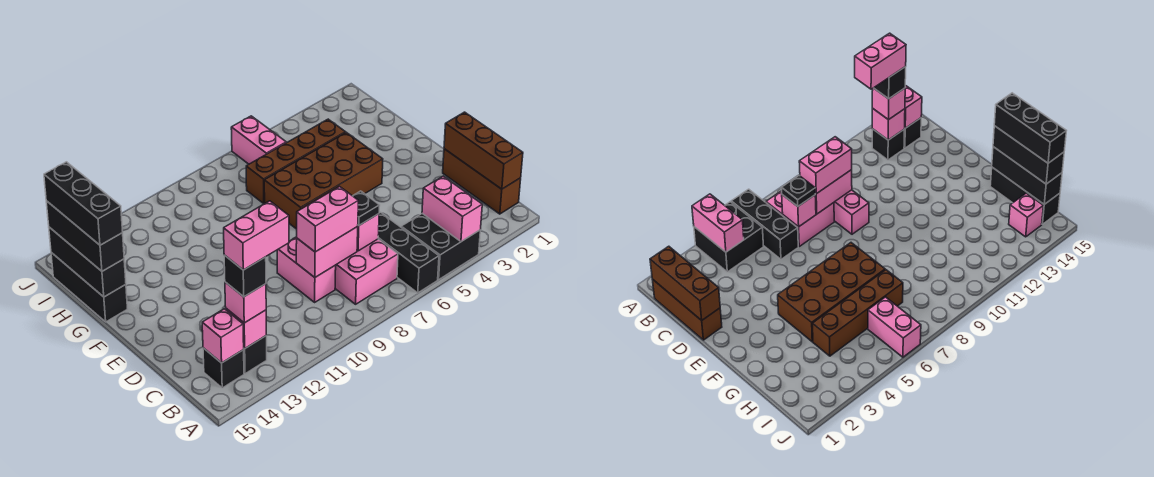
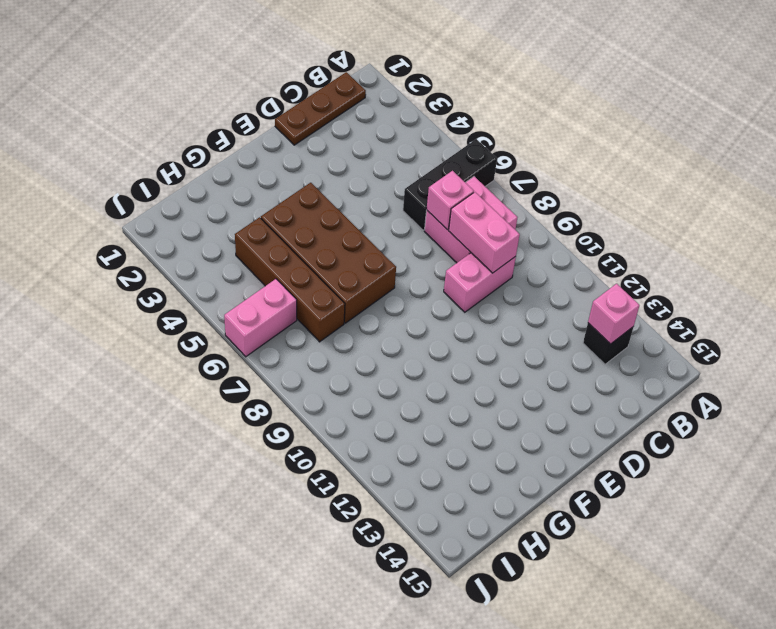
brown plate B1:D1 level 1 -> brown brick B1:D1 level 1
none -> black brick A4:B5 level 1
none -> black brick B14 level 1
none -> black brick G15:I15 level 1

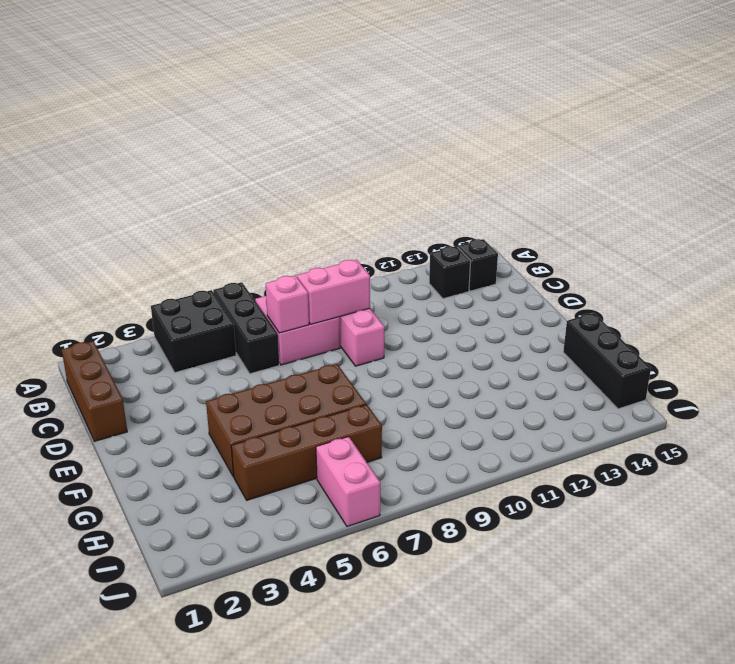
none -> pink brick I14 level 1
none -> pink brick A4:B4 level 2
none -> brown brick B1:D1 level 2

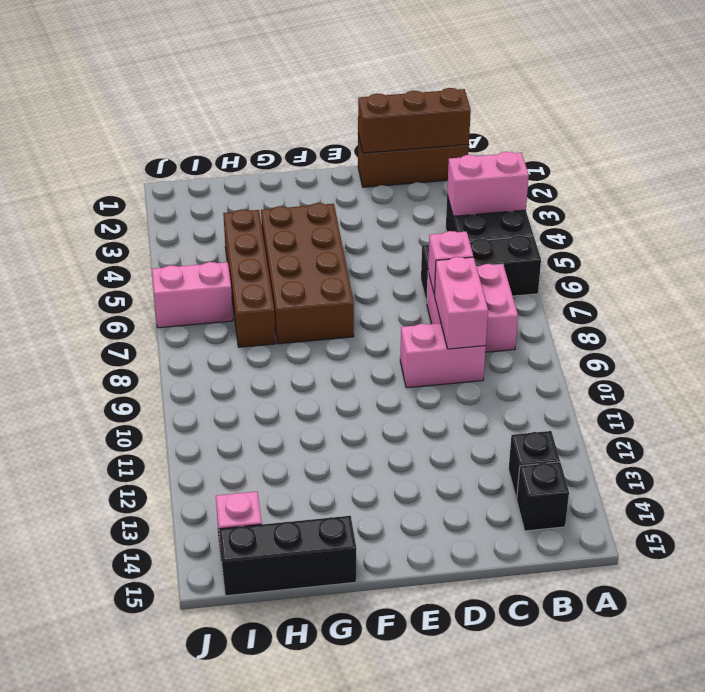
none -> pink brick B13 level 2
none -> pink brick B14 level 2
none -> black brick G15:I15 level 2

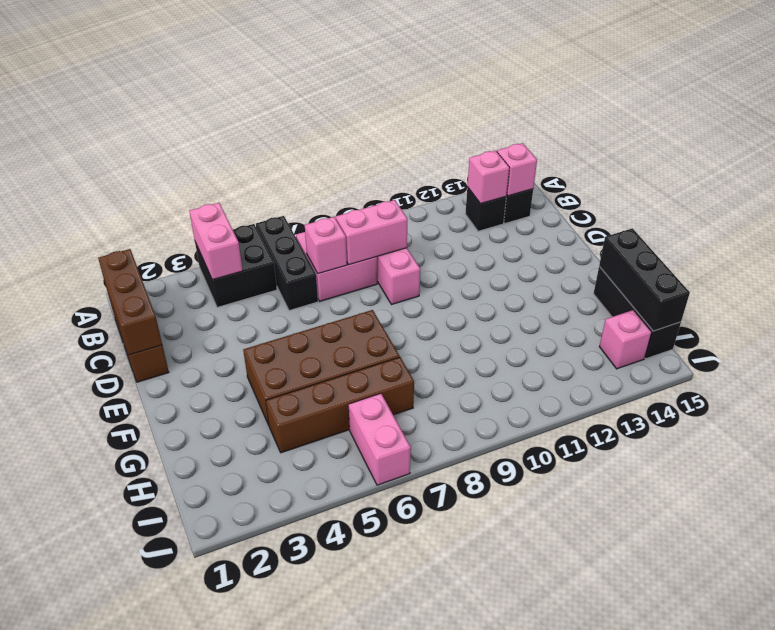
none -> pink brick B13 level 3
none -> black plate C7 level 3
none -> pink brick C8:C9 level 3

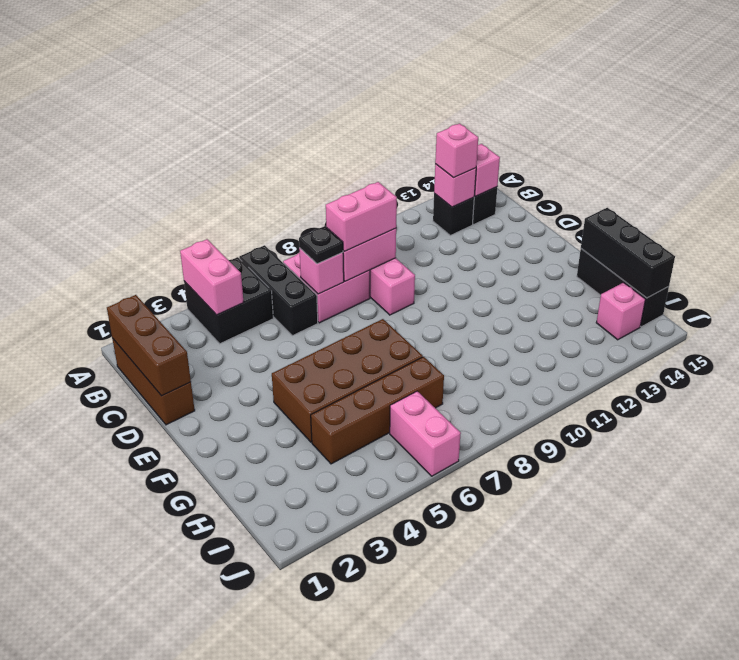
none -> black brick G15:I15 level 3
none -> black brick B13 level 4
none -> black brick G15:I15 level 4

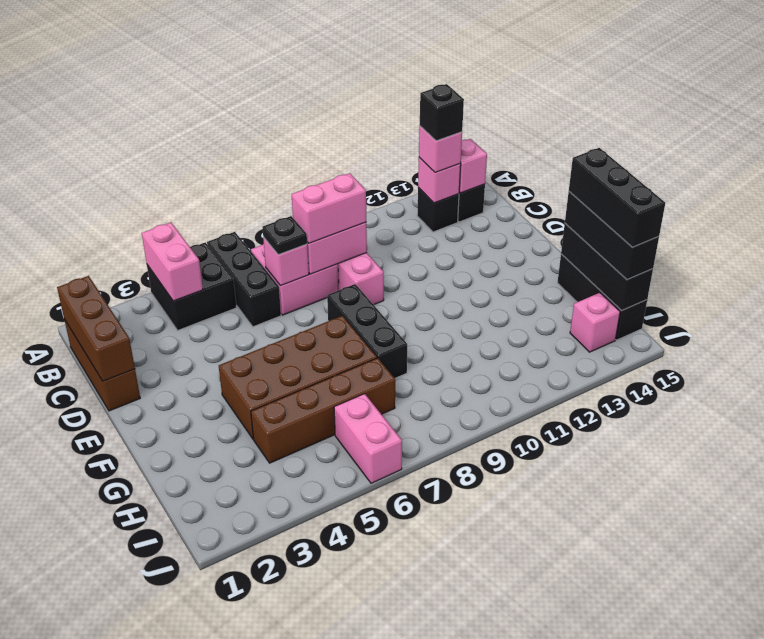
black brick E8:G8 level 1 -> none
none -> pink brick B12:B13 level 5

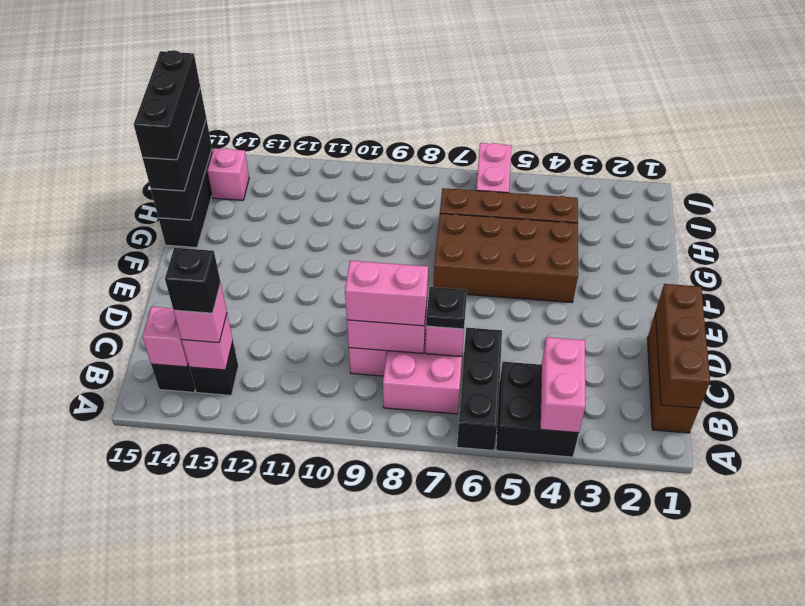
none -> pink brick B12:B13 level 5

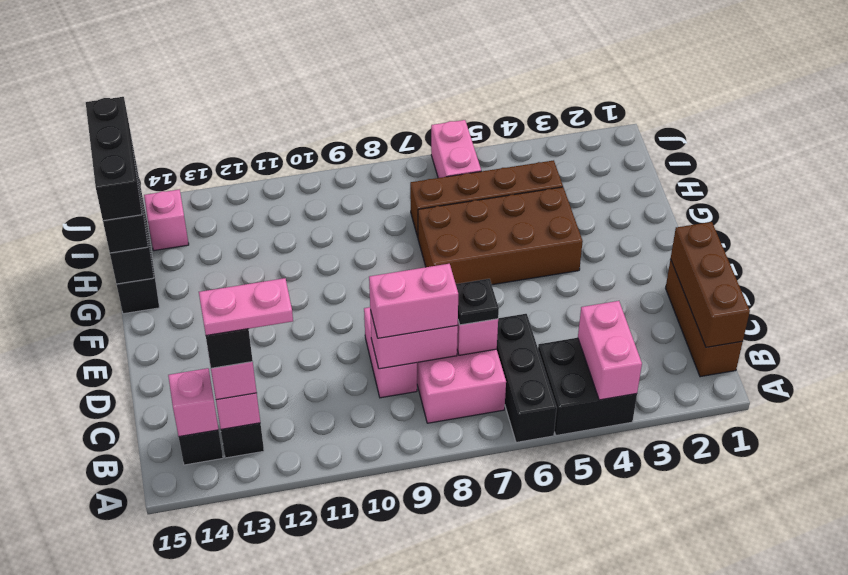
pink plate B12:B13 level 5 -> pink brick B12:B13 level 5

